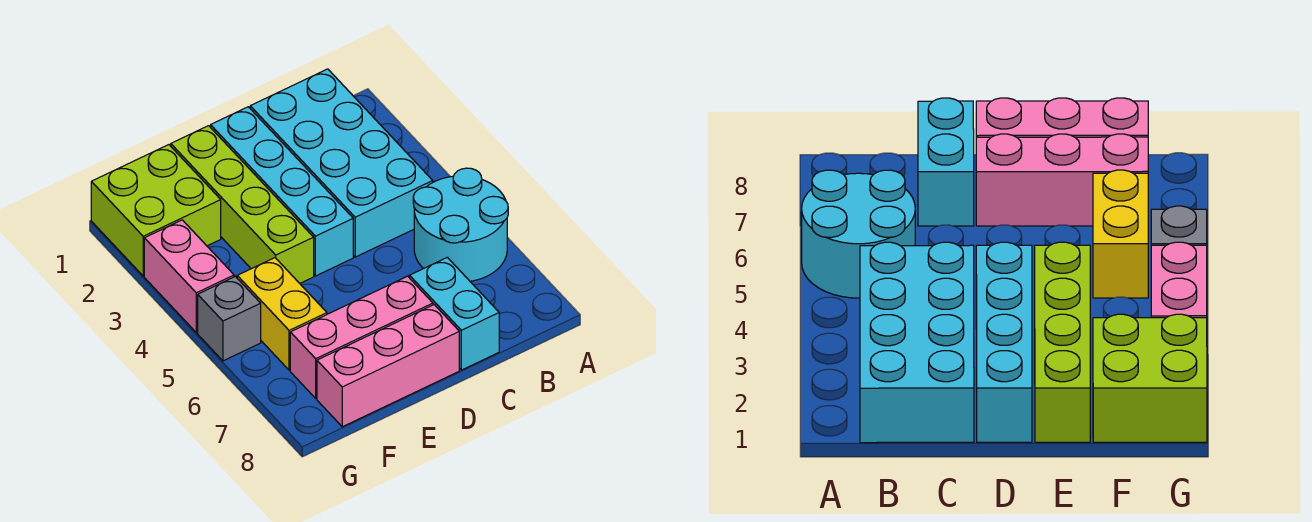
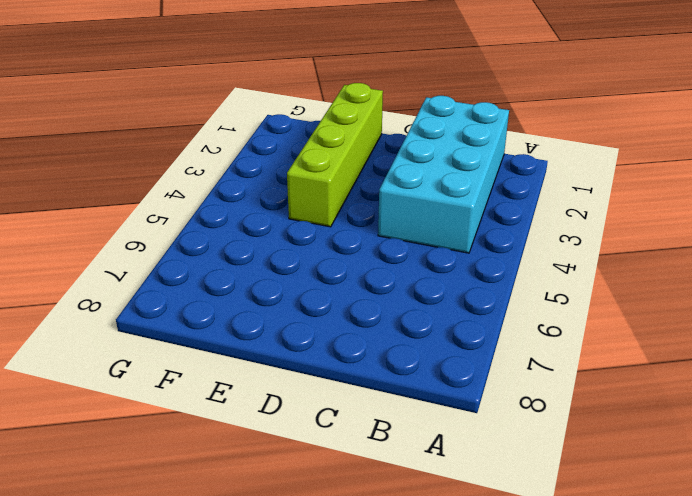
none -> cyan round brick A5:B6 level 1
none -> cyan brick C7:C8 level 1

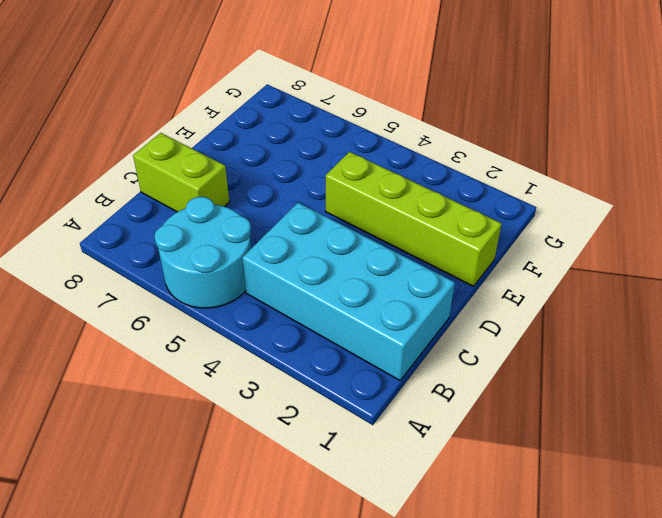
lime brick C7:C8 level 1 -> cyan brick C7:C8 level 1
none -> cyan brick D1:D4 level 1
none -> pink brick D7:F7 level 1

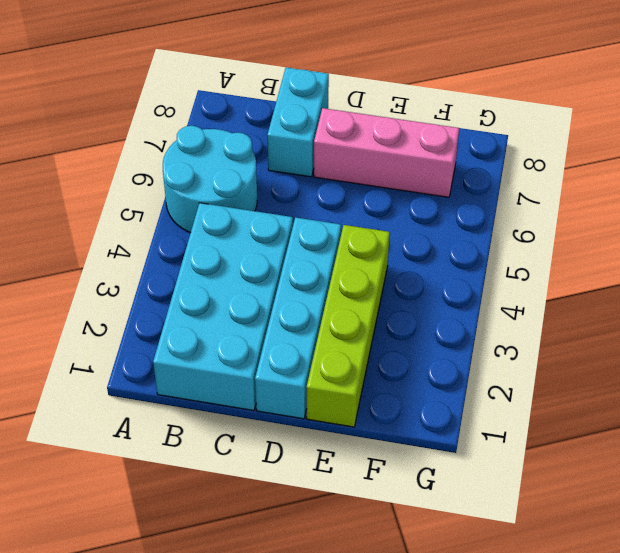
none -> pink brick D8:F8 level 1
none -> lime brick F1:G2 level 1

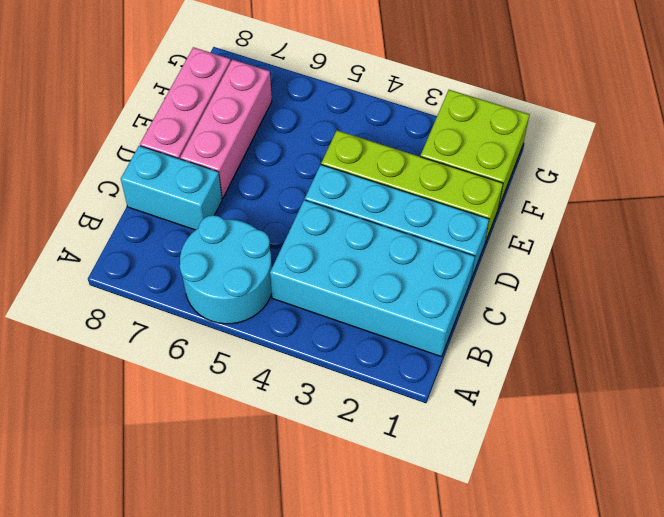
none -> yellow brick F5:F6 level 1
none -> pink brick G3:G4 level 1

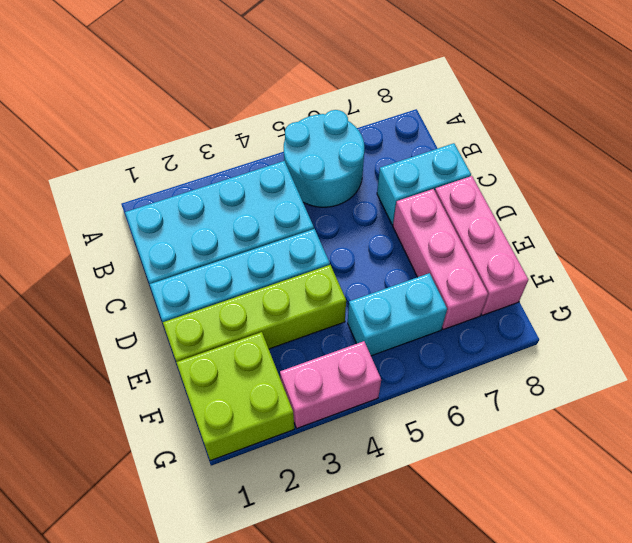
cyan brick F5:F6 level 1 -> yellow brick F5:F6 level 1
none -> grey brick G5 level 1

